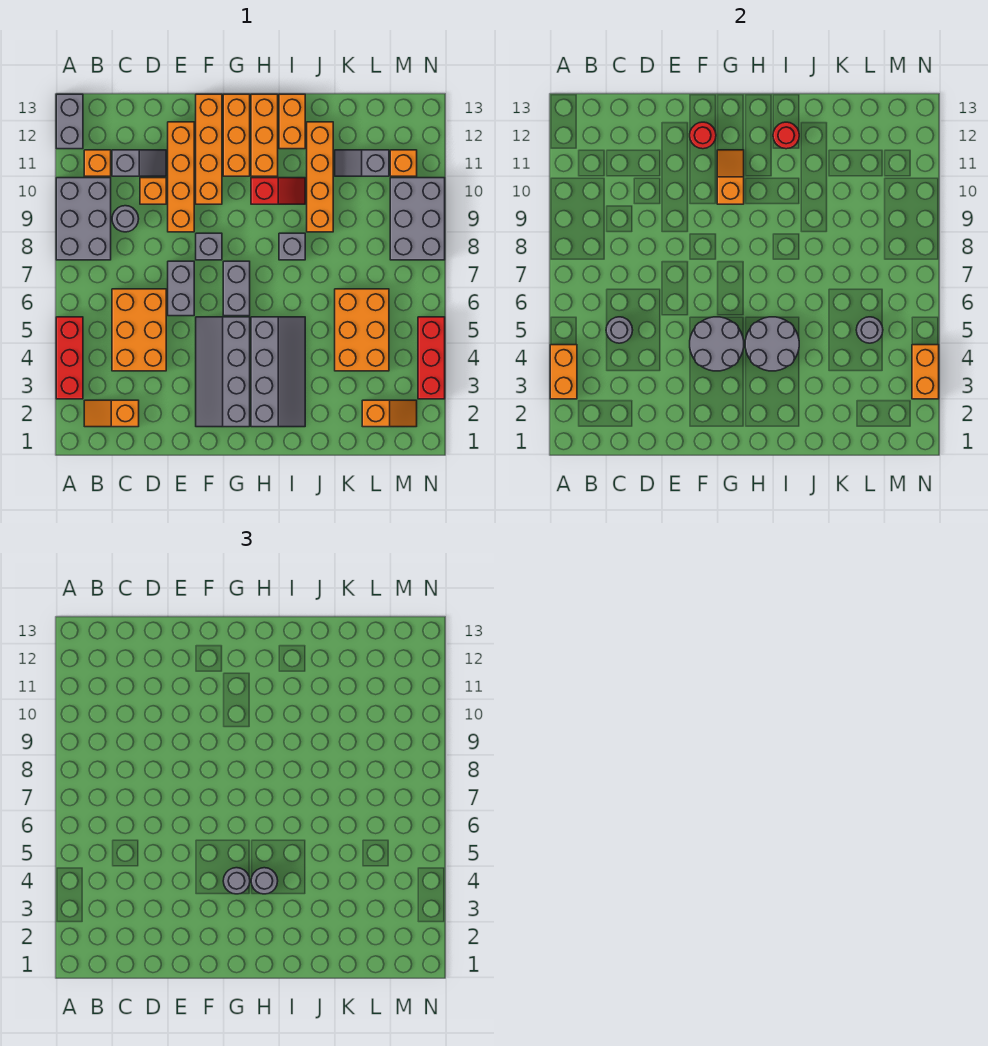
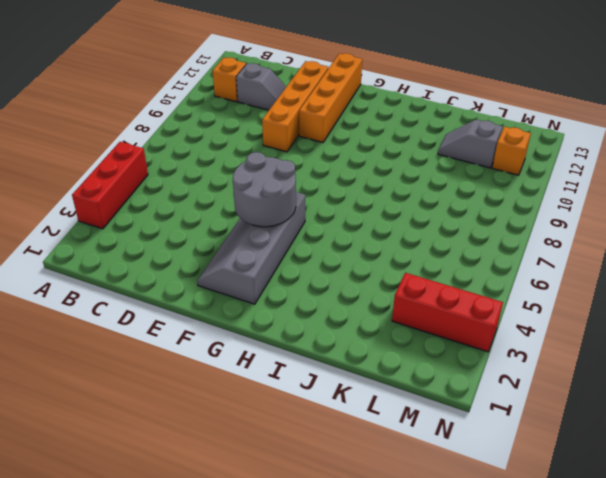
red brick L3:N3 level 1 -> red brick N3:N5 level 1
none -> grey brick A8:B10 level 1
none -> grey brick A12:A13 level 1
none -> orange slope B2:C2 level 1 top C
none -> orange brick C4:D6 level 1

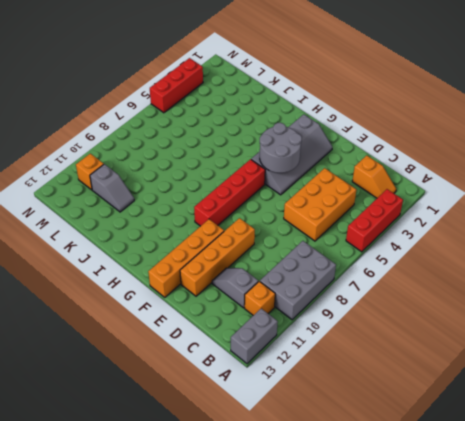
red brick G6:G9 level 1 -> grey brick G6:G7 level 1
none -> grey round brick C9 level 1
none -> orange brick D10 level 1
none -> grey brick E6:E7 level 1
none -> grey brick F8 level 1

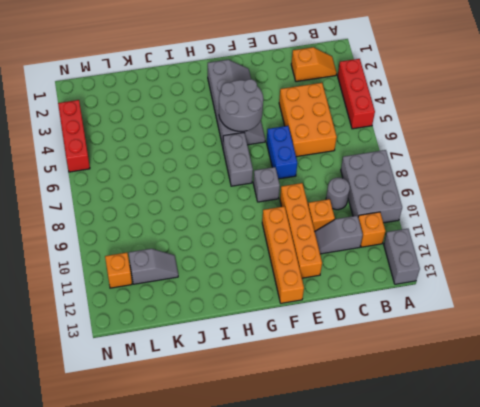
blue brick E6:E7 level 1 -> grey brick E6:E7 level 1
none -> orange brick G11:G13 level 1
none -> grey slope H2:I5 level 1 top H
none -> red slope H10:I10 level 1 top H
none -> orange brick H11:H13 level 1

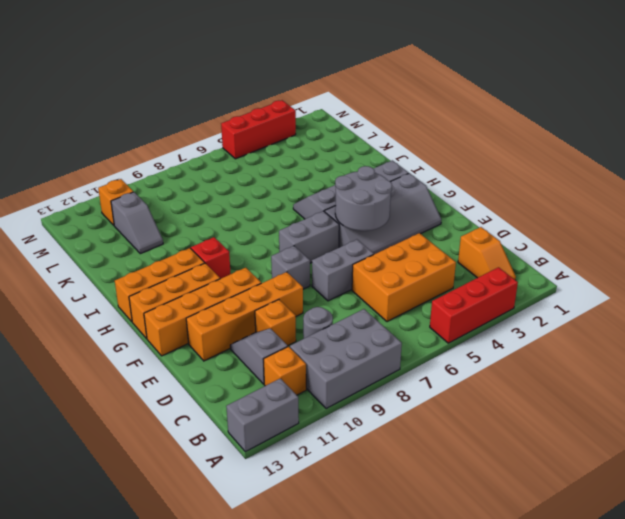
none -> grey brick I8 level 1
none -> orange brick I12:I13 level 1
none -> orange brick J9:J12 level 1
none -> orange brick K4:L6 level 1

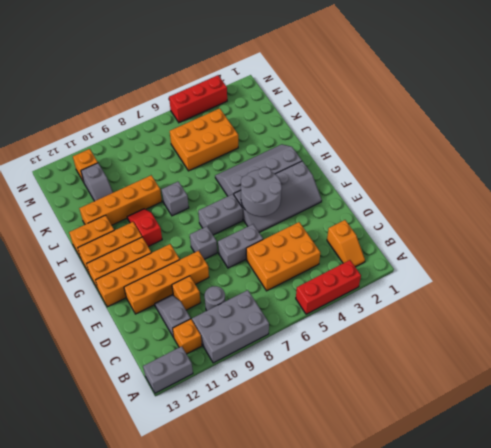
none -> orange slope L2:M2 level 1 top L
none -> grey brick M8:N10 level 1
none -> orange brick A3:A4 level 2
none -> grey round brick C5 level 2

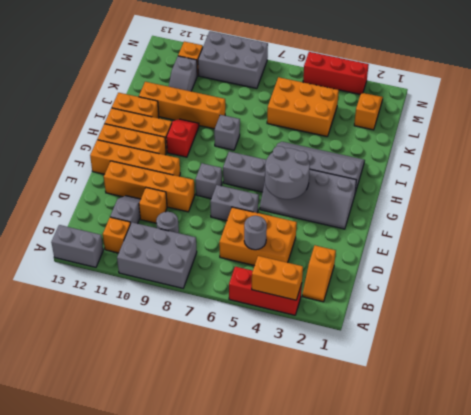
none -> red round brick F12 level 2
none -> orange slope G10:G11 level 2 top 10
none -> grey round brick H4:I5 level 2
none -> red round brick I12 level 2

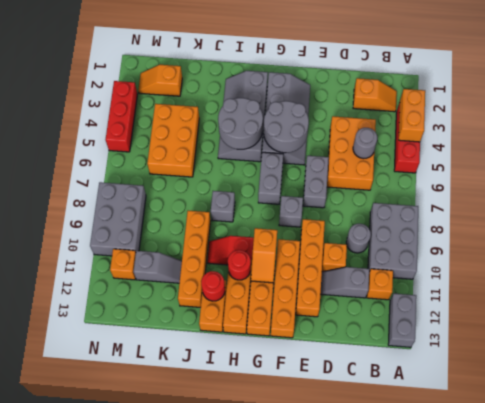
red round brick H11 level 2 -> red round brick F12 level 2
none -> grey round brick L5 level 2
none -> orange brick N3:N4 level 2
none -> grey round brick G4 level 3
none -> grey round brick H4 level 3

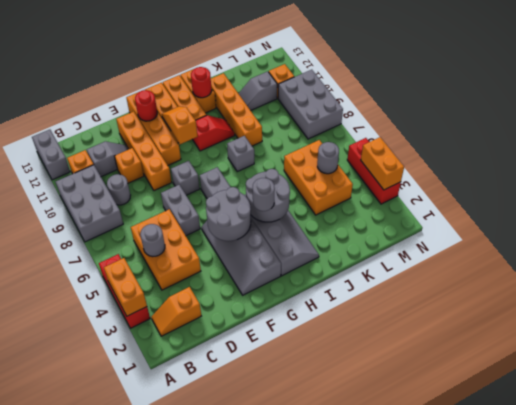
none -> orange slope L2:M2 level 1 top L
none -> grey round brick G4 level 3

